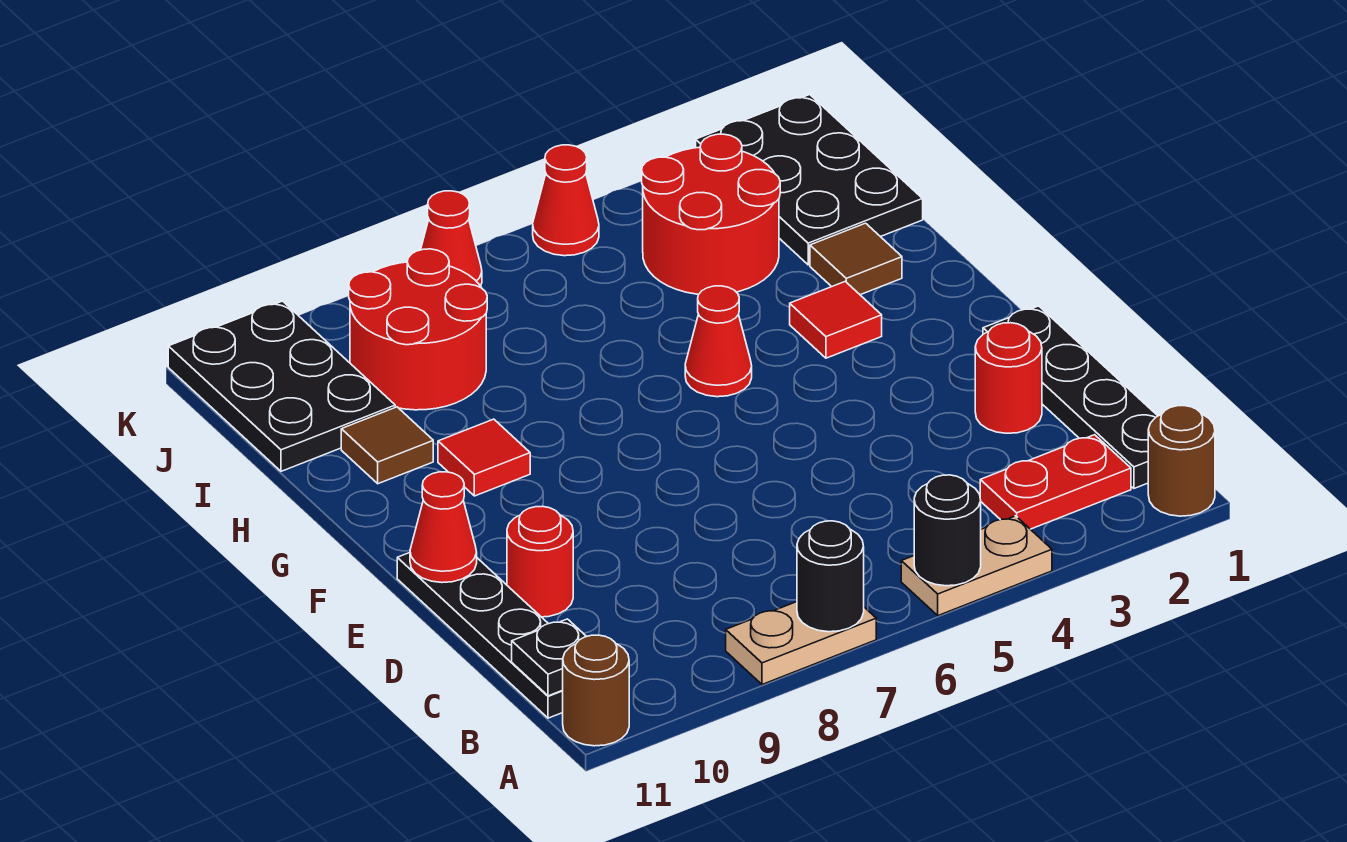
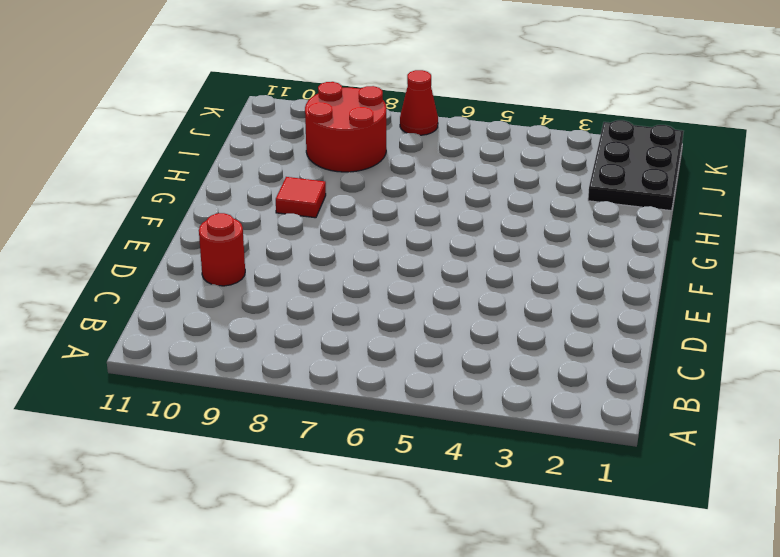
none -> brown round brick A1 level 1
none -> tan plate A4:A5 level 1
none -> tan plate A7:A8 level 1

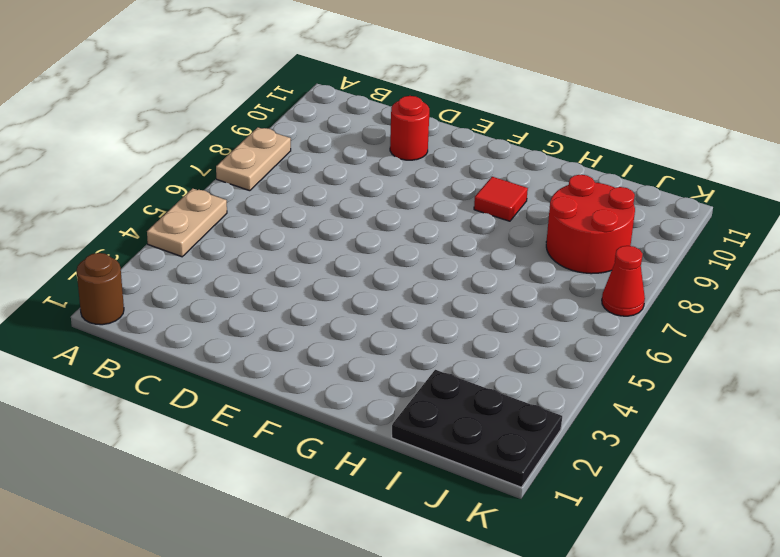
none -> brown round brick A11 level 1
none -> black plate B1:E1 level 1
none -> red plate B2:B3 level 1

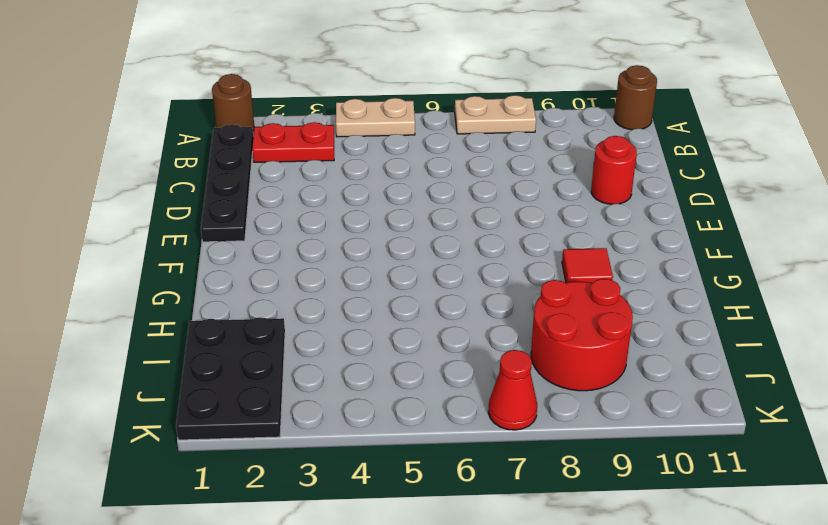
none -> black plate B11:E11 level 1
none -> red round brick D2 level 1
none -> red tile G3 level 1

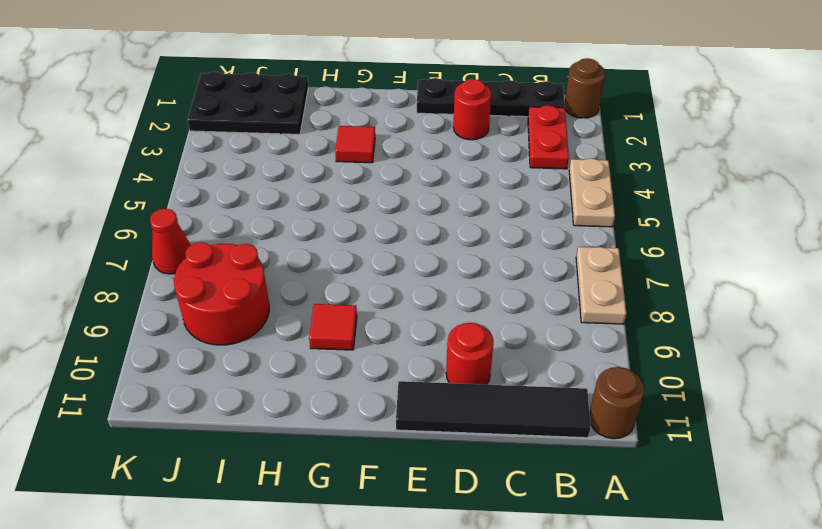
black tile B11:E11 level 1 -> black plate B11:E11 level 1
none -> red cone G5 level 1
none -> brown tile H2 level 1
none -> brown tile H10 level 1

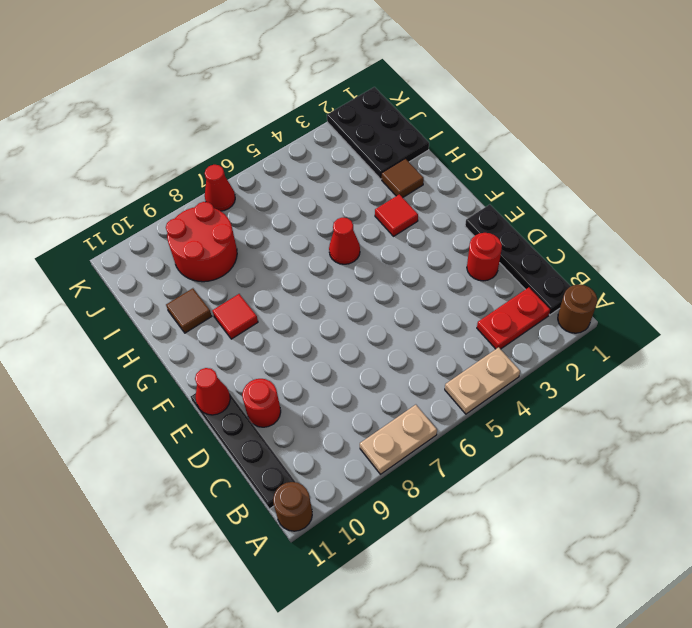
none -> red round brick I3:J4 level 1
none -> black plate I10:K11 level 1
none -> red cone K5 level 1

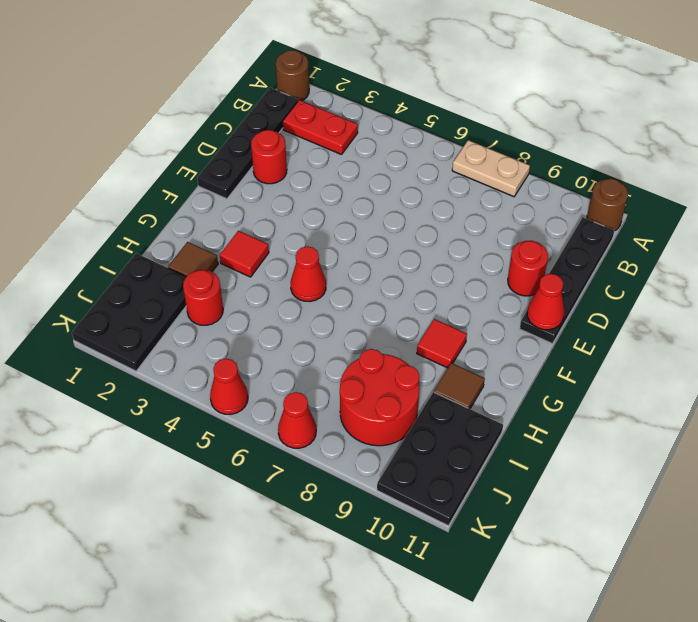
red round brick I3 level 1 -> red round brick I3:J4 level 1
none -> tan plate A4:A5 level 1
none -> black round brick A5 level 2
none -> black round brick A7 level 2

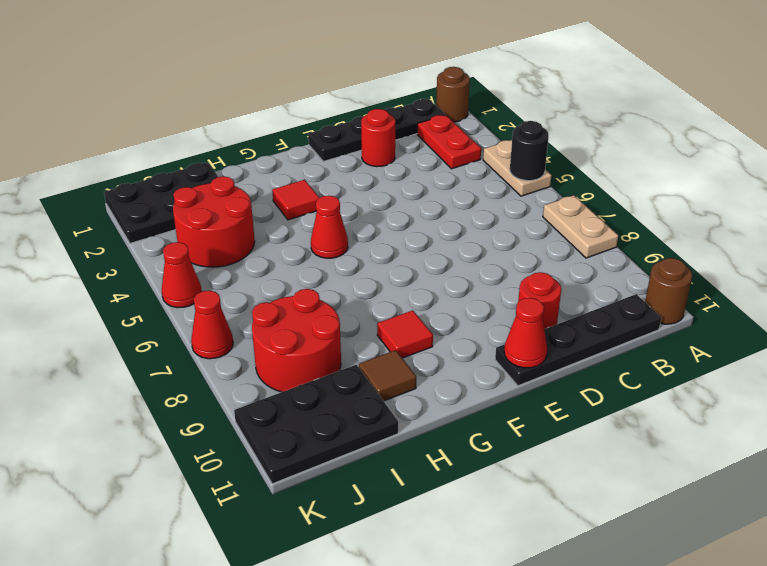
none -> brown tile H2 level 1
none -> black round brick A7 level 2
none -> black plate B11 level 2

